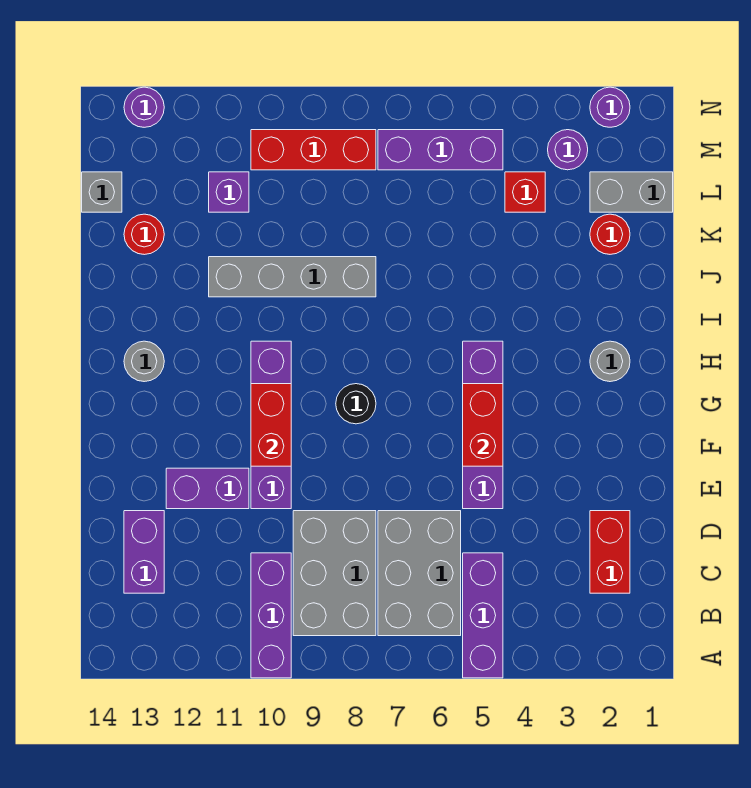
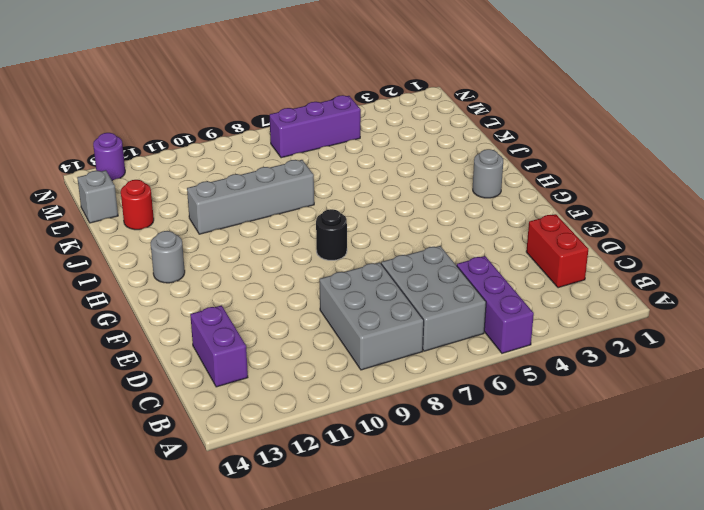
none -> purple brick A10:C10 level 1
none -> purple brick E5:H5 level 1
none -> purple brick E10:H10 level 1

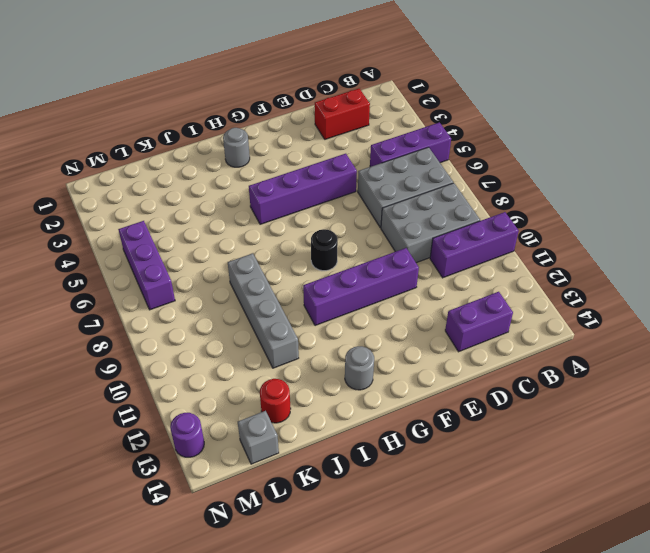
none -> purple brick E11:E12 level 1
none -> red round brick K2 level 1
none -> grey brick L1:L2 level 1

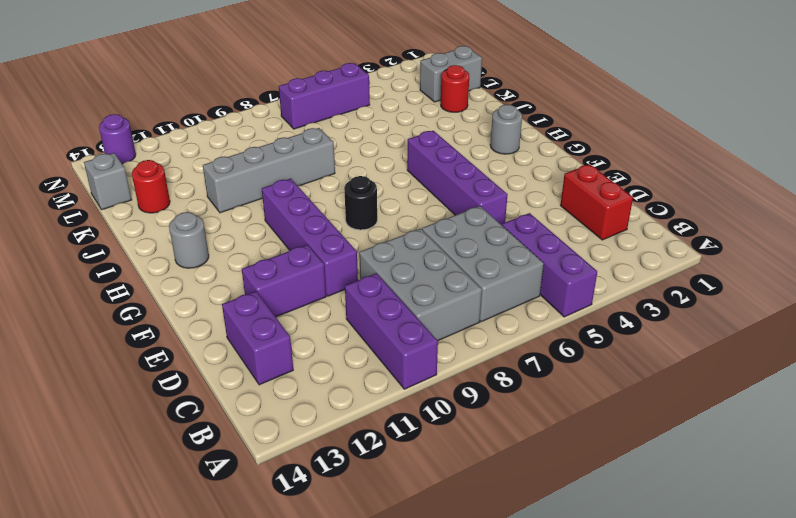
none -> red brick L4 level 1
none -> purple brick L11 level 1
none -> purple round brick M3 level 1

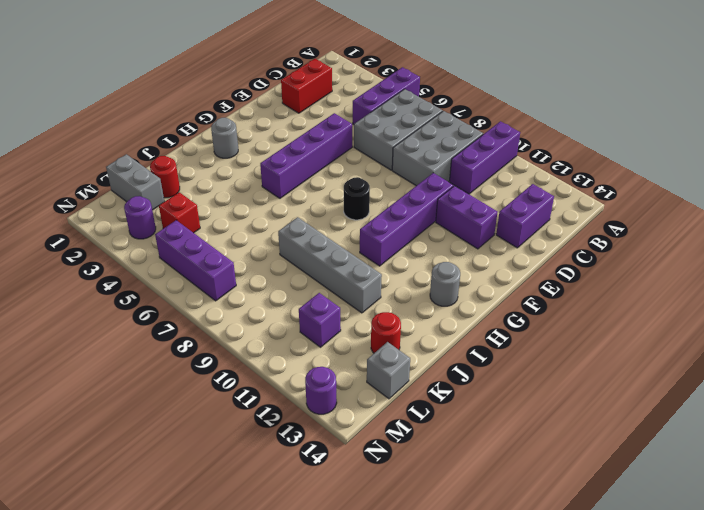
none -> red brick M8:M10 level 1
none -> purple round brick N2 level 1
none -> red brick F5:G5 level 2

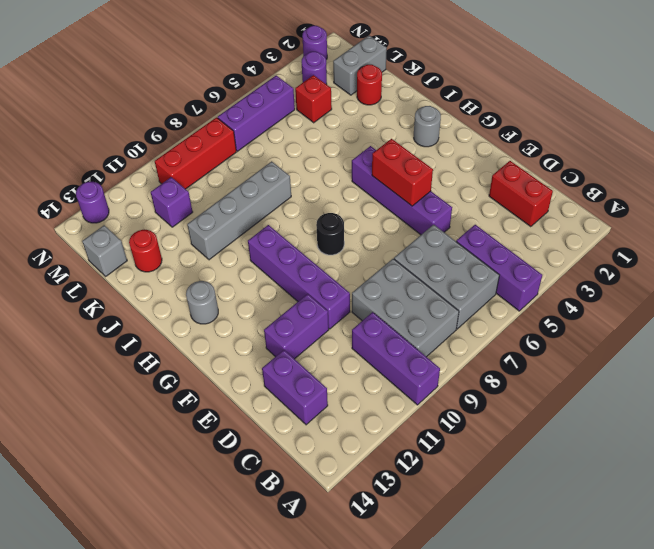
none -> red brick F10:G10 level 2

